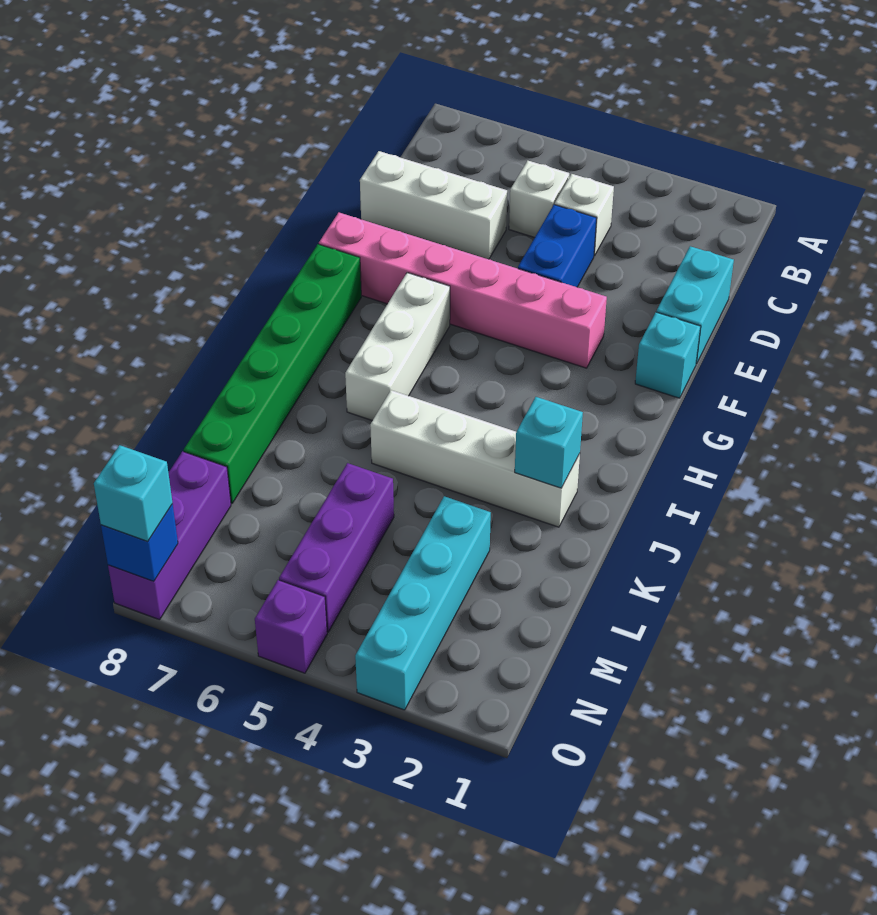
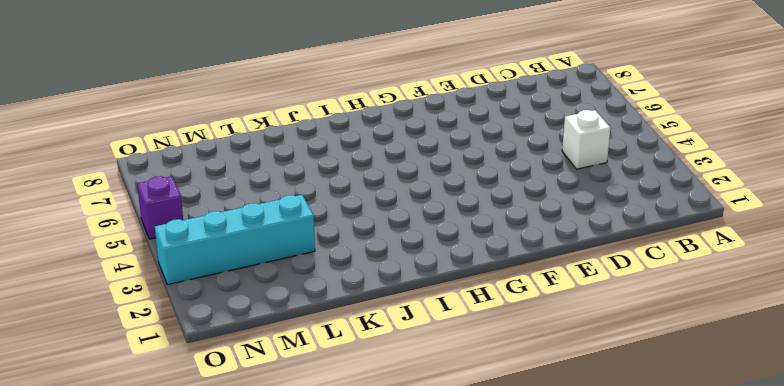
none -> white brick C5 level 1
none -> cyan brick D1:E1 level 1
none -> blue brick D4:E4 level 1

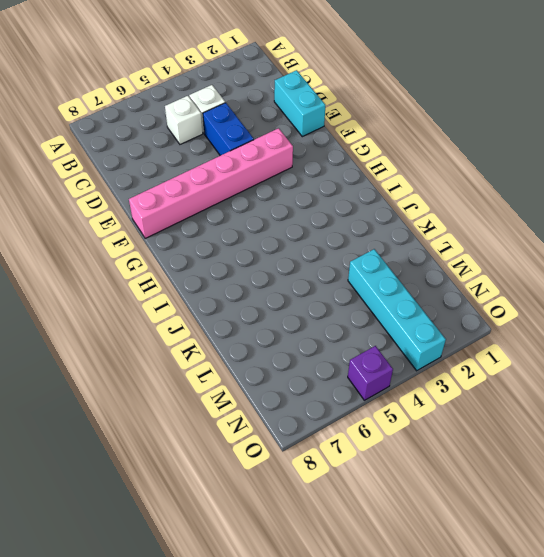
none -> white brick D6:D8 level 1
none -> cyan brick F1 level 1
none -> white brick G6:I6 level 1

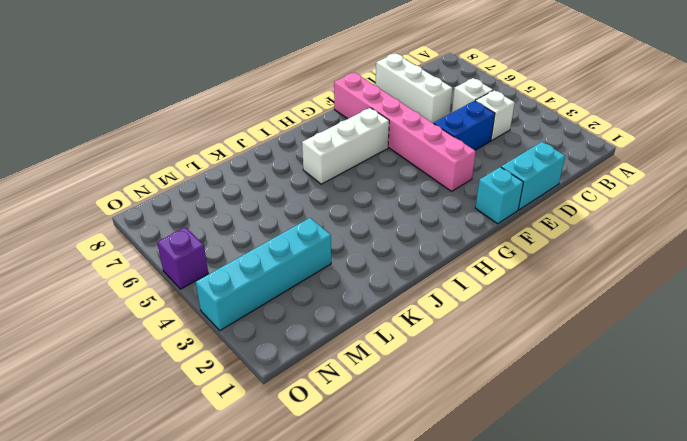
none -> green brick G8:L8 level 1
none -> white brick J2:J5 level 1
none -> purple brick L5:N5 level 1

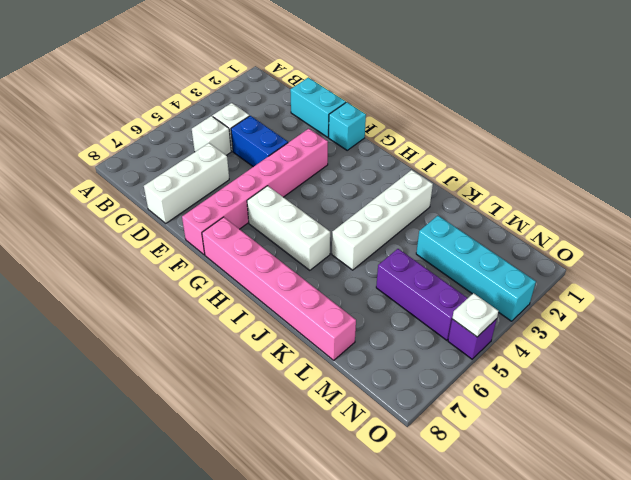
pink brick G8:L8 level 1 -> green brick G8:L8 level 1
white plate O5 level 2 -> none
none -> purple brick M8:O8 level 1
none -> cyan brick J2 level 2
none -> blue brick O8 level 2

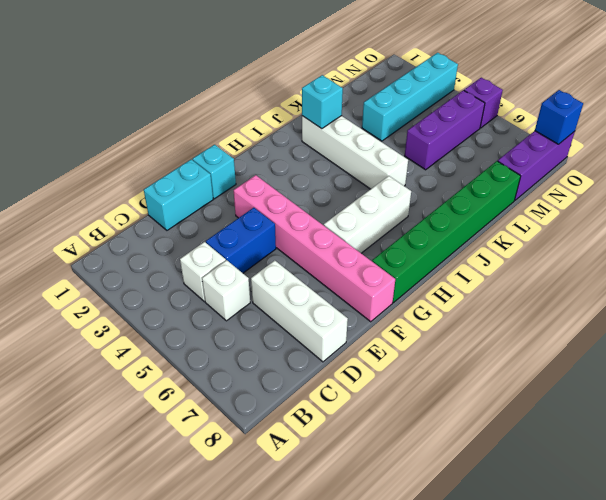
none -> cyan brick O8 level 3

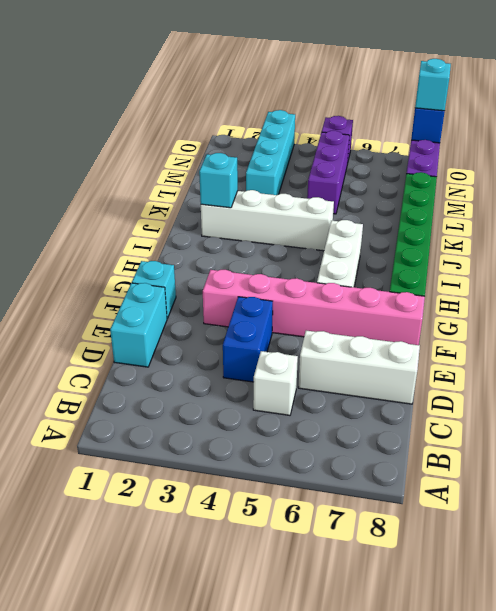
none -> white brick C4 level 1

